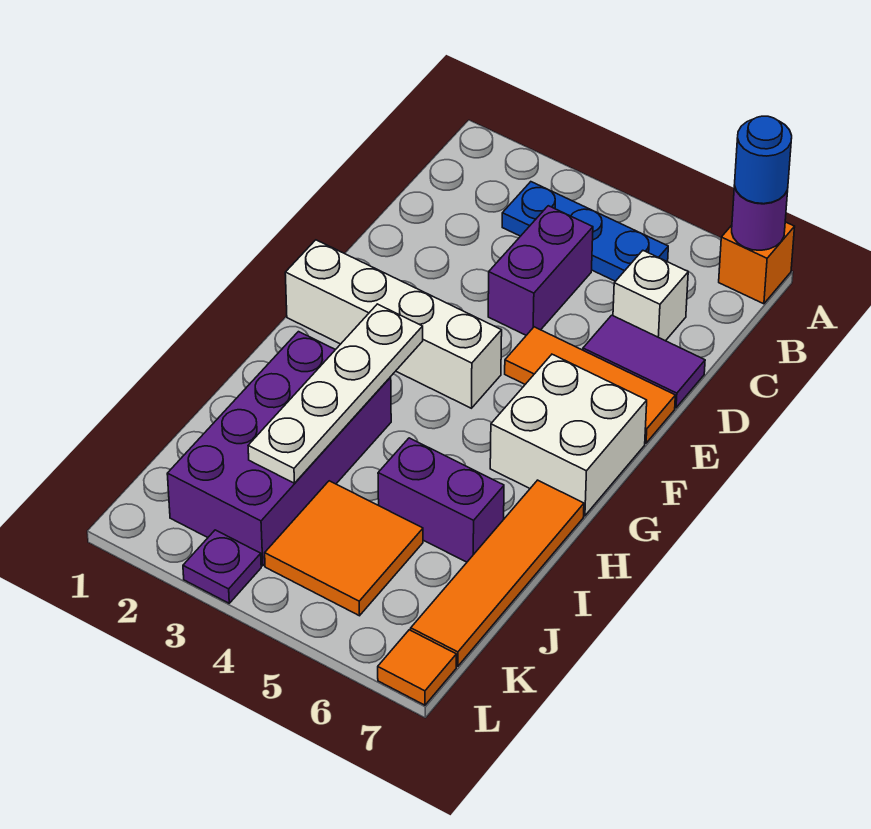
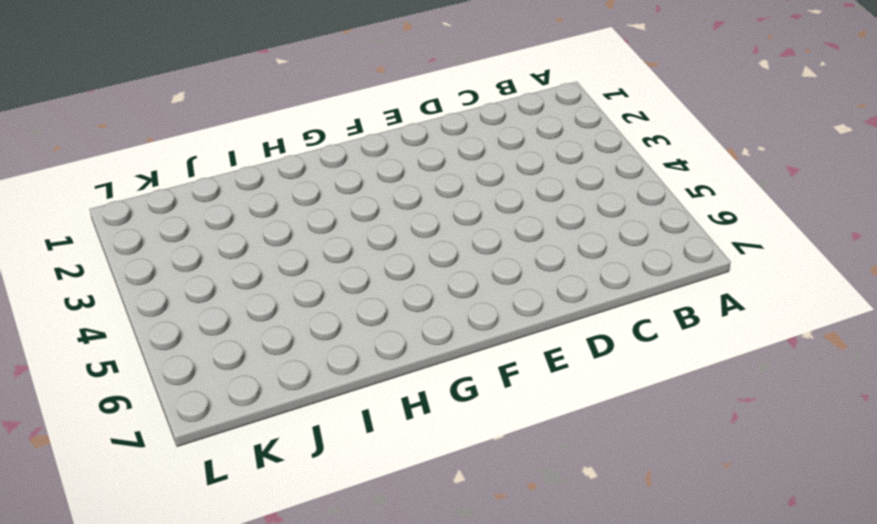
none -> orange brick A7 level 1
none -> blue plate B3:B5 level 1
none -> purple brick C4:D4 level 1

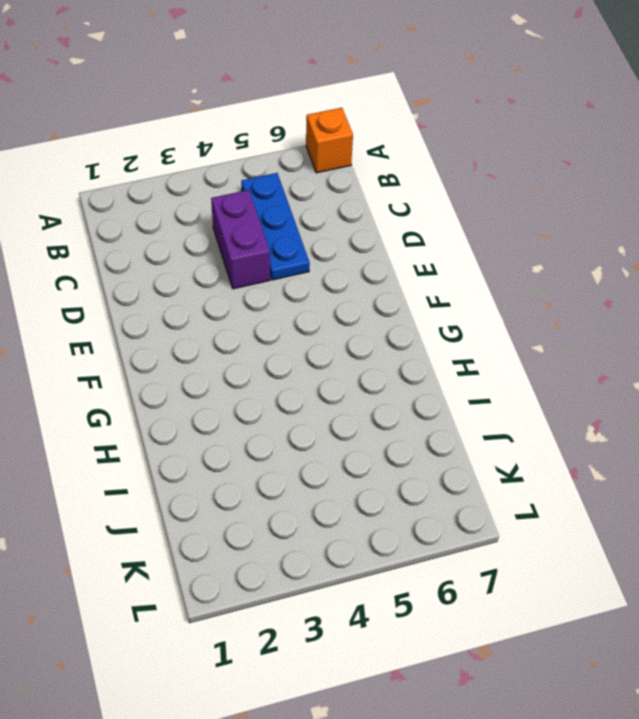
blue plate B5:D5 level 1 -> blue plate B3:B5 level 1
none -> white brick C6 level 1
none -> purple tile D6:D7 level 1
none -> orange tile E5:E7 level 1

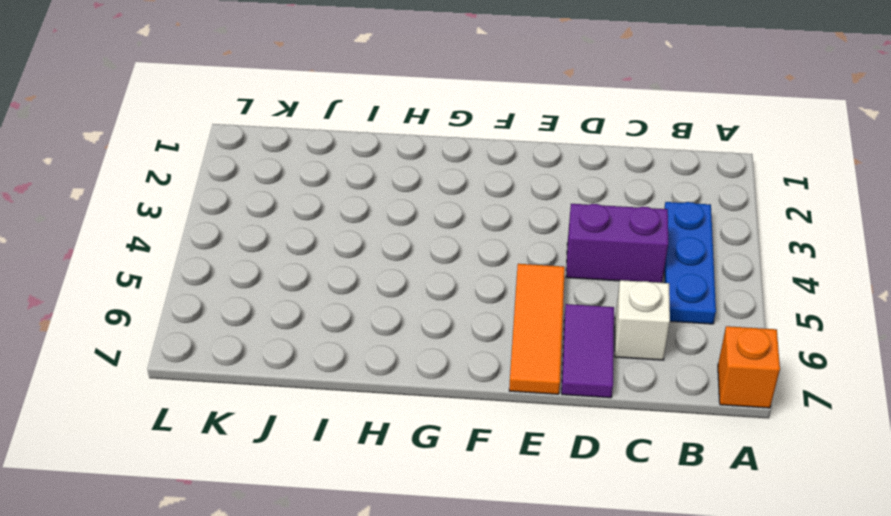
none -> white brick F1:F4 level 1
none -> white brick F6:G7 level 1
none -> purple brick H2:K3 level 1

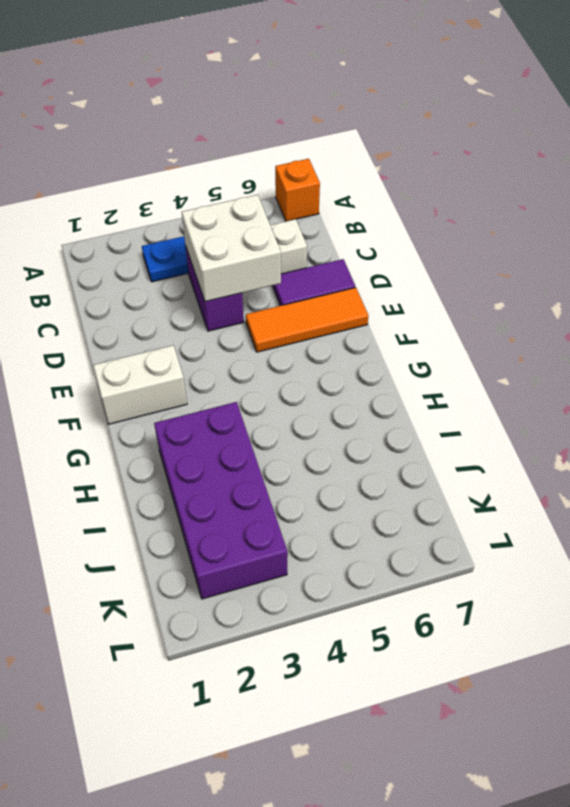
white brick C4:D5 level 2 -> white brick F6:G7 level 1
white brick F1:F2 level 1 -> white brick F1:F4 level 1
none -> orange tile H7:K7 level 1
none -> purple brick I5:I6 level 1
none -> orange tile J4:K5 level 1

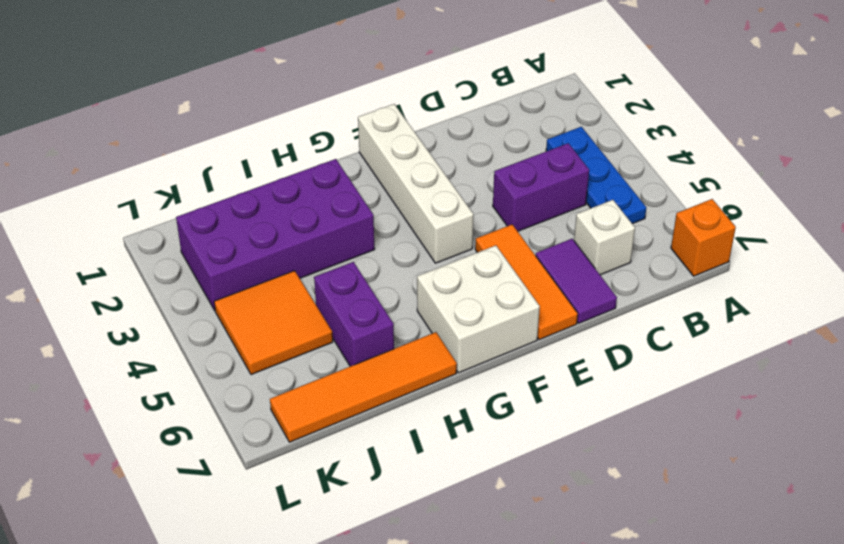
none -> purple plate L3 level 1
none -> orange tile L7 level 1
none -> purple round brick A7 level 2

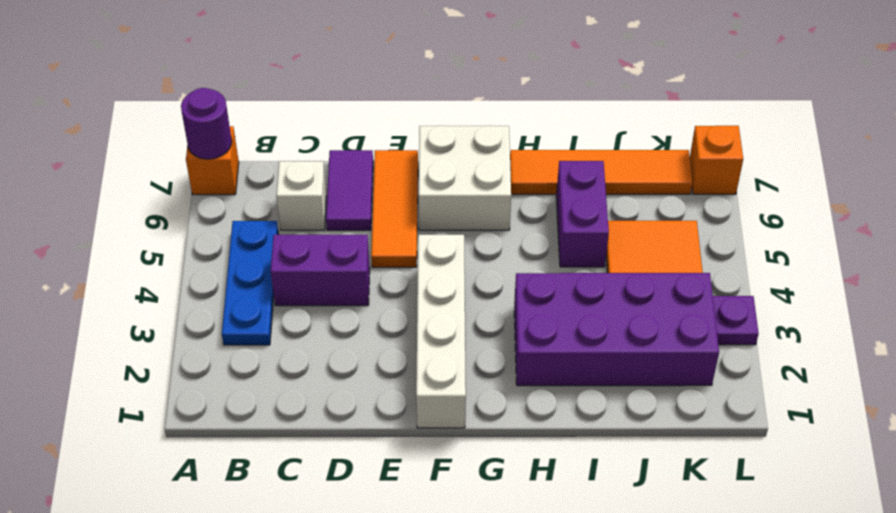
orange brick L7 level 1 -> orange tile L7 level 1
none -> white plate G3:J3 level 2
none -> blue round brick A7 level 3

